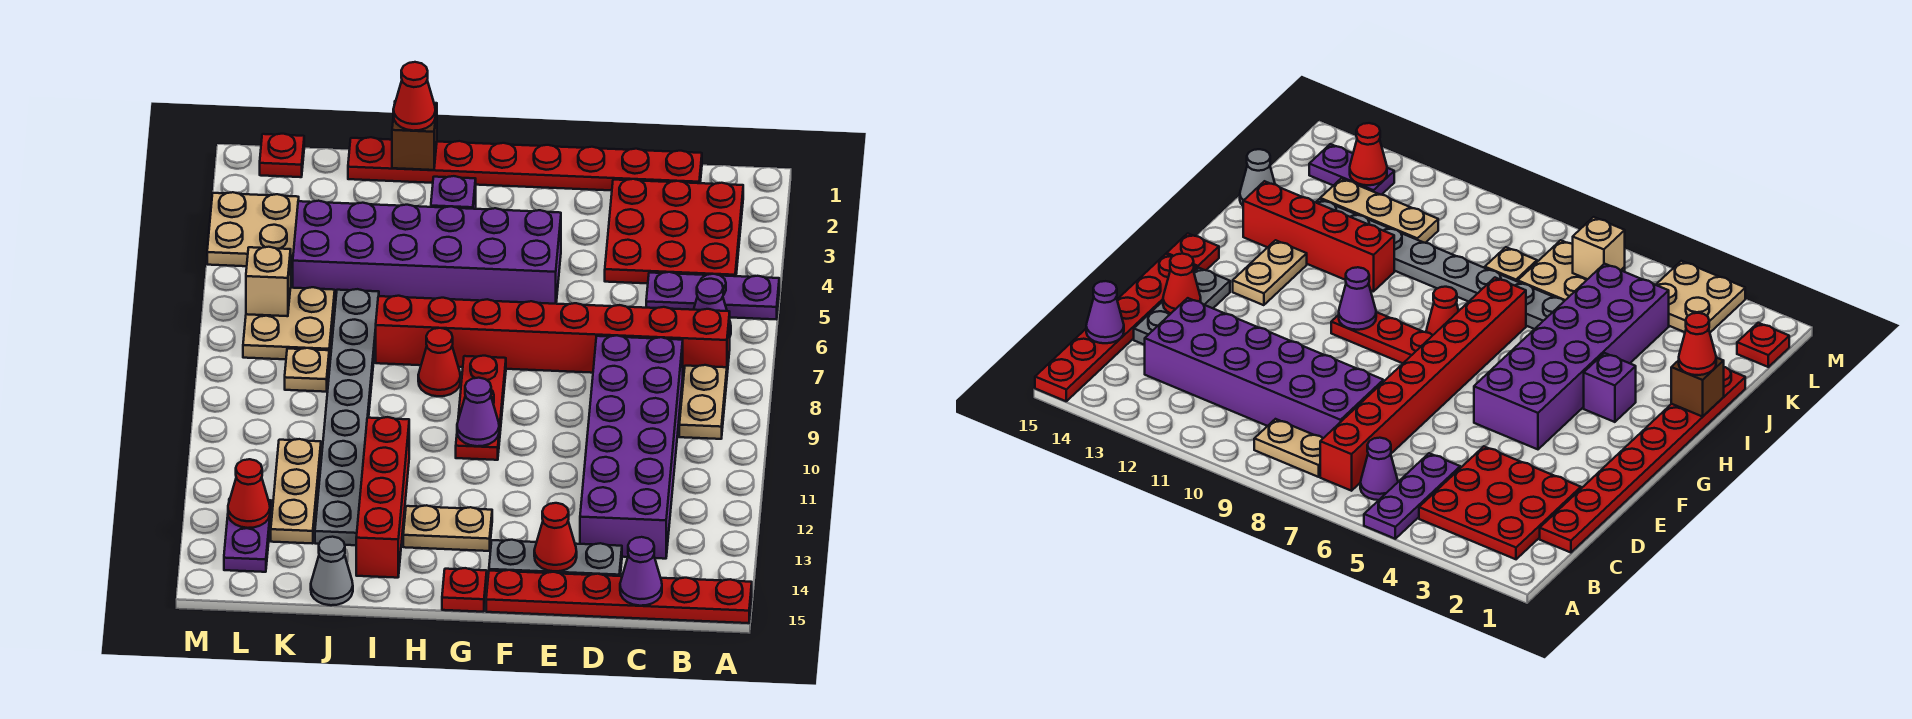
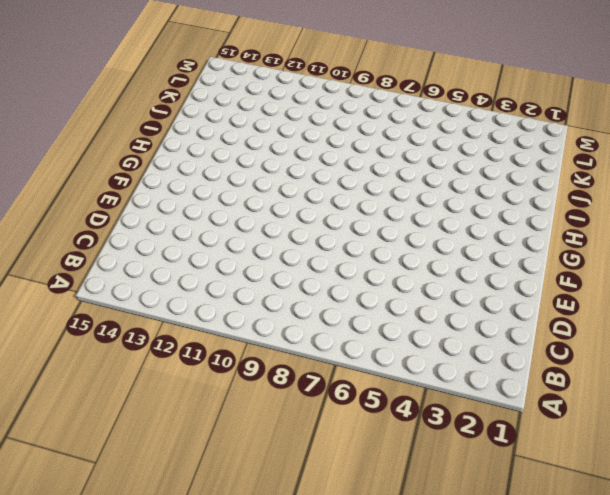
none -> purple plate A5:C5 level 1
none -> red plate A15:F15 level 1
none -> red plate B2:D4 level 1
none -> purple cone B6 level 1

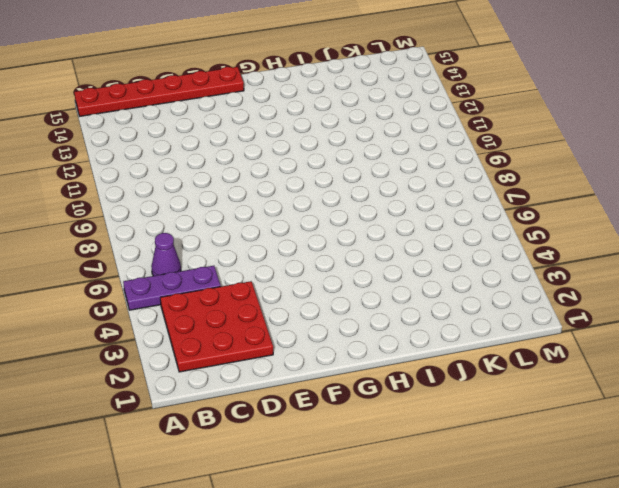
none -> red brick B7:I7 level 1
none -> tan plate B8:B9 level 1
none -> red plate C1:J1 level 1
none -> purple brick C8:D13 level 1

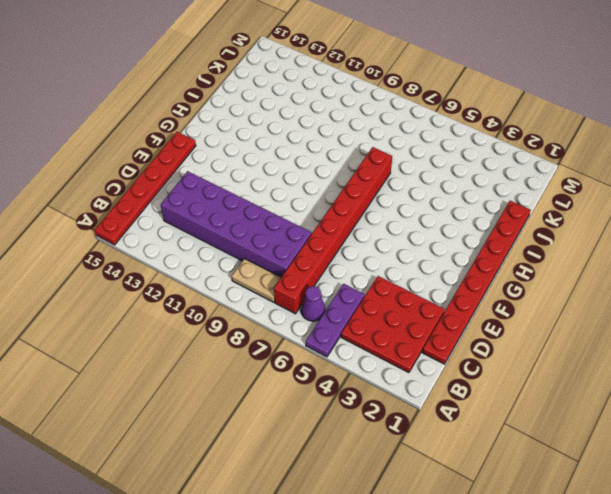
none -> grey plate D14:F14 level 1
none -> purple brick F4:K5 level 1
none -> red plate G8:G10 level 1
none -> tan plate G13:H13 level 1

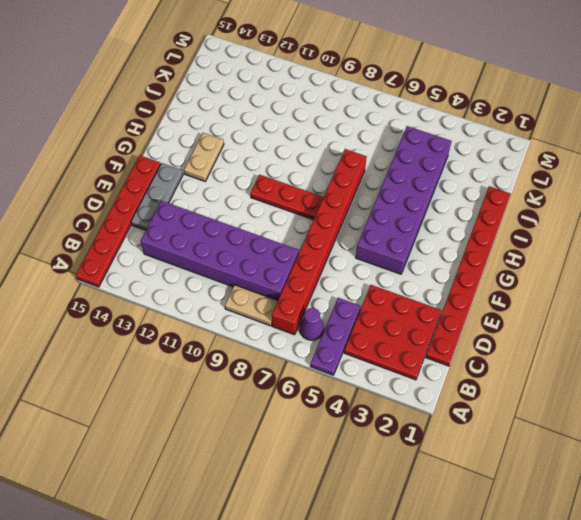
none -> red plate G15 level 1
none -> purple brick H3 level 1
none -> red cone H8 level 1
none -> red brick I11:I14 level 1

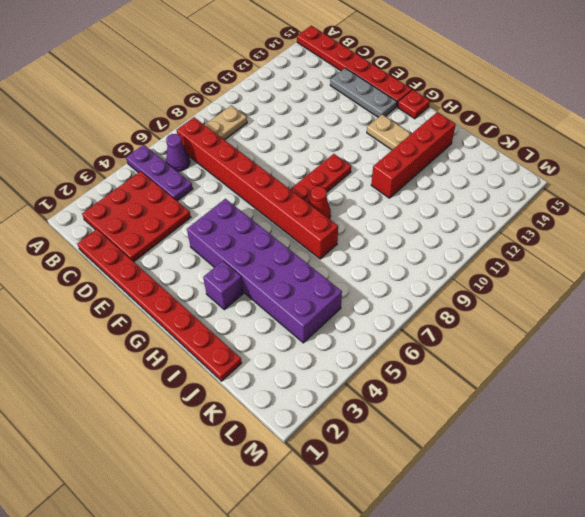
none -> purple brick C8:D13 level 1
none -> grey plate J6:J13 level 1
none -> grey cone J15 level 1
none -> tan plate K6:L7 level 1

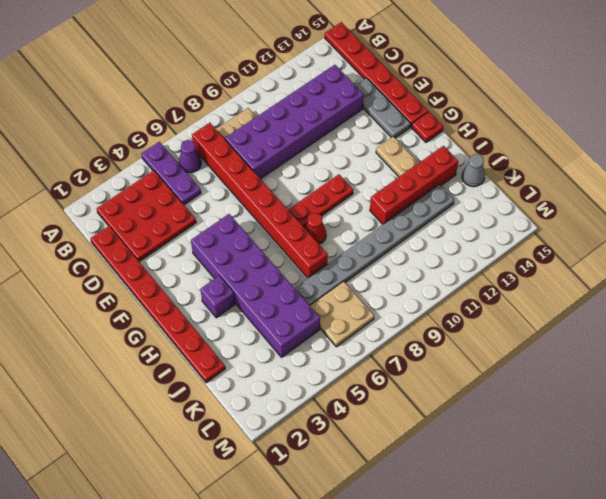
none -> tan plate K8 level 1
none -> tan plate K11:K13 level 1
none -> red plate L1 level 1
none -> tan plate L3:M4 level 1

